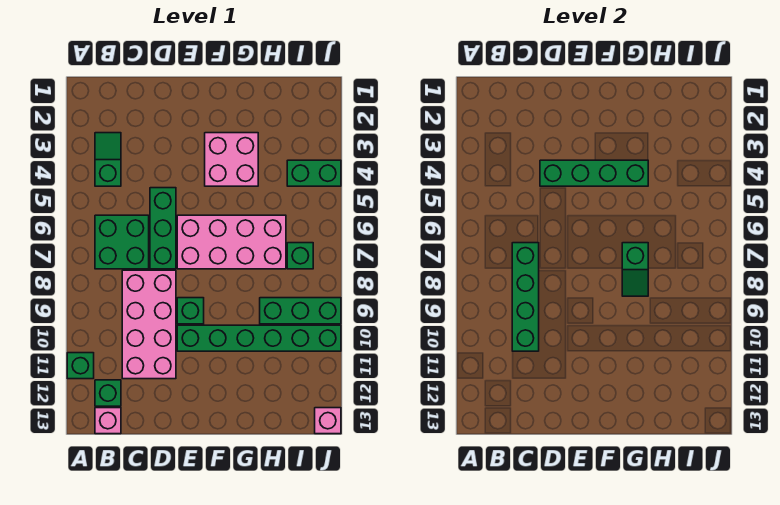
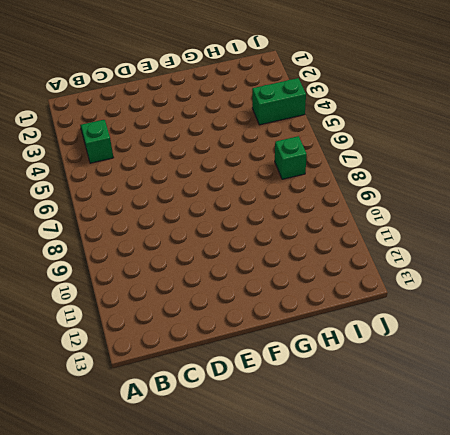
none -> green brick A11 level 1
none -> green brick B6:C7 level 1
none -> green brick B12 level 1

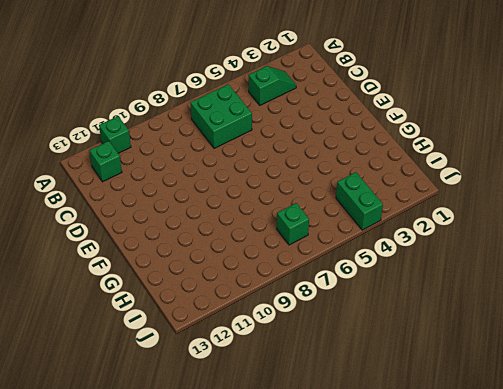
none -> pink brick B13 level 1
none -> pink brick C8:D11 level 1
none -> green brick D5:D7 level 1

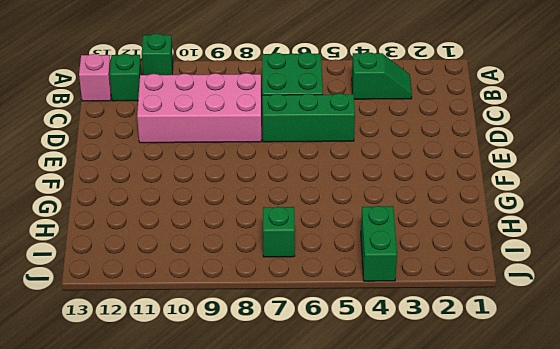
none -> pink brick E6:H7 level 1
none -> green brick E9 level 1
none -> green brick E10:J10 level 1

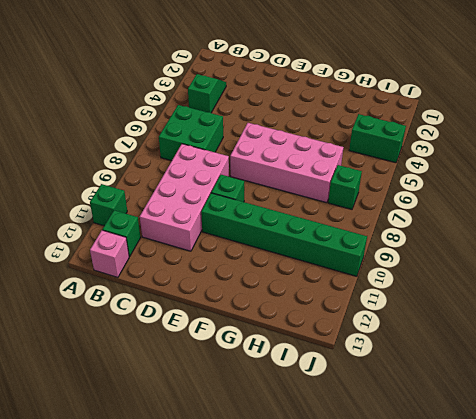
none -> green brick D5:D7 level 1
none -> pink brick F3:G4 level 1
none -> green brick H9:J9 level 1

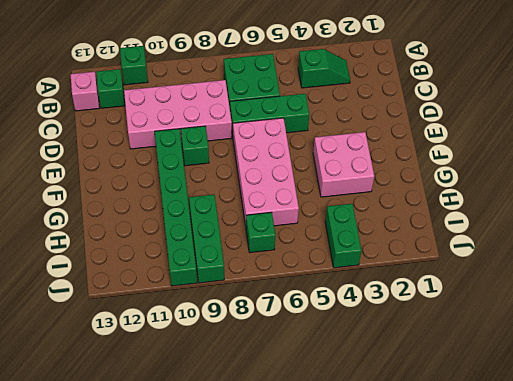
none -> pink brick J13 level 1
none -> green brick C7:C10 level 2
none -> green brick D4:G4 level 2

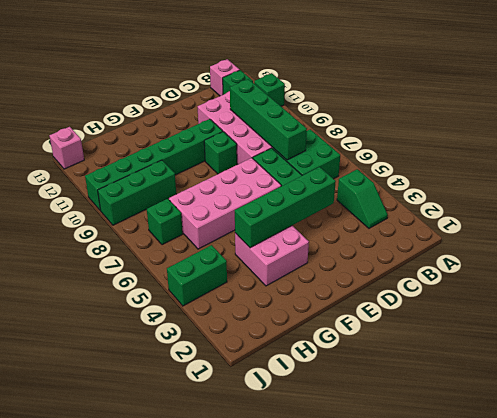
none -> green slope G7:G8 level 2 top 7

